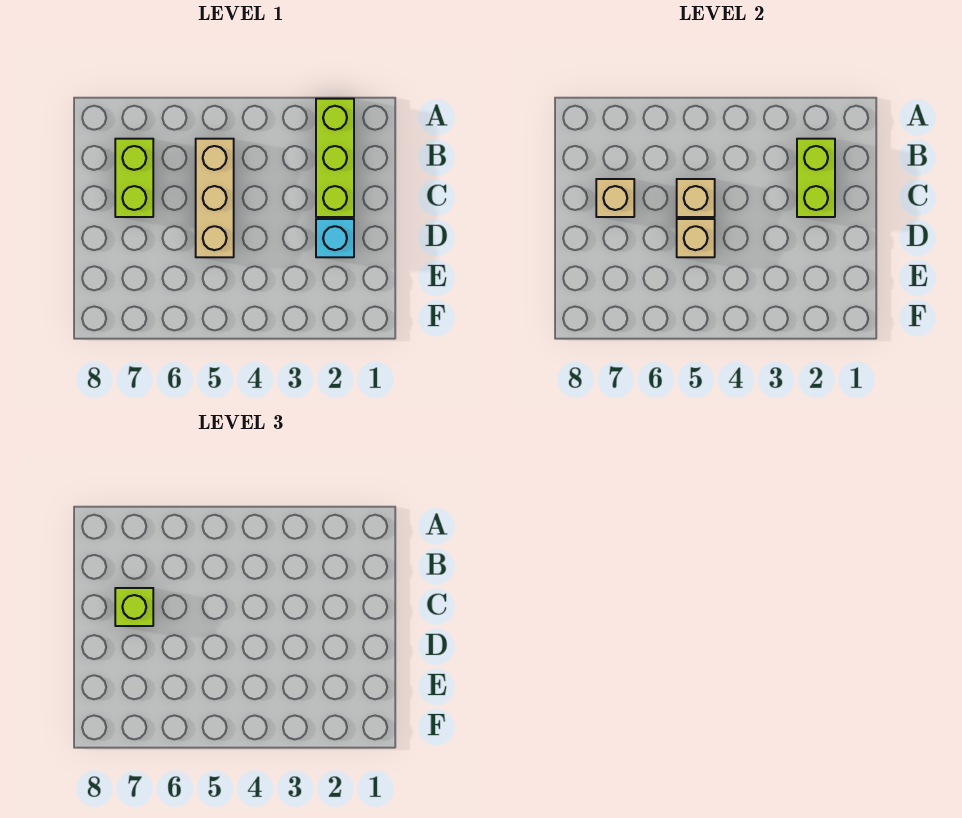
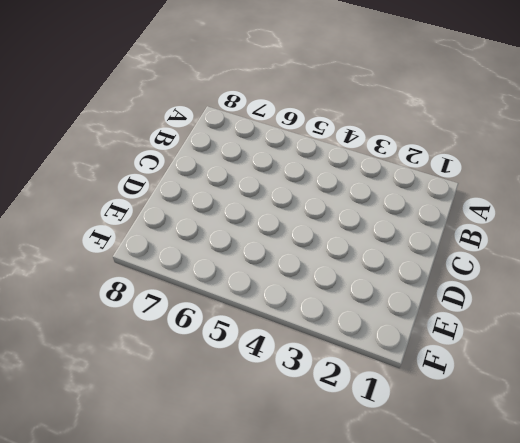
none -> lime brick A2:C2 level 1
none -> tan brick B5:D5 level 1

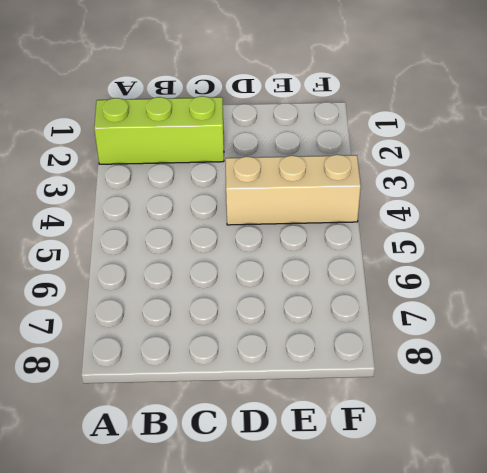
tan brick D4:F4 level 1 -> tan brick B5:D5 level 1
none -> lime brick B7:C7 level 1
none -> cyan brick D2 level 1

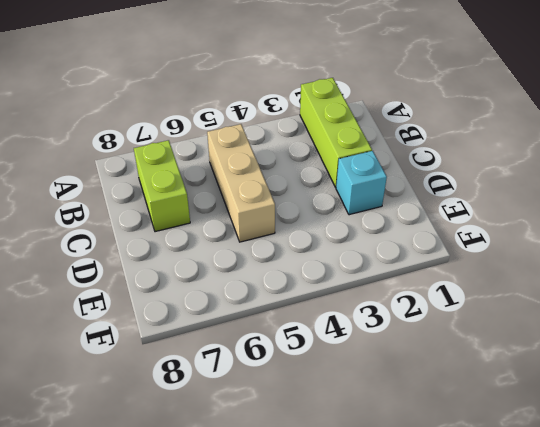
none -> lime brick B2:C2 level 2
none -> tan brick C5 level 2

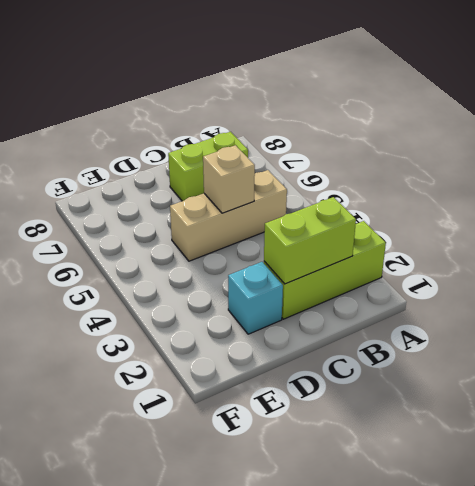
none -> tan brick C7 level 2
none -> tan brick D5 level 2

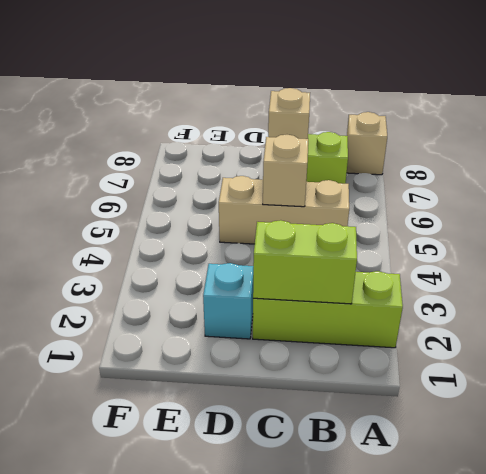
tan brick A8 level 1 -> tan brick D5 level 2
none -> lime brick C7 level 3

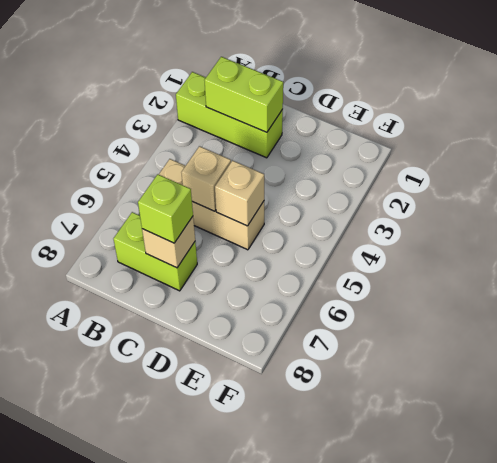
none -> cyan brick D2 level 1

